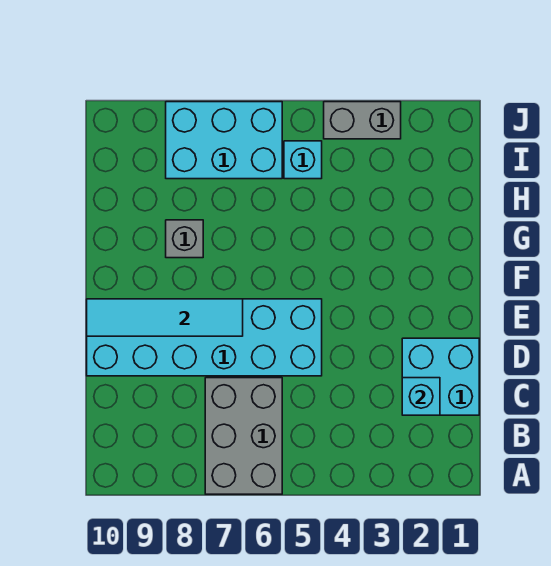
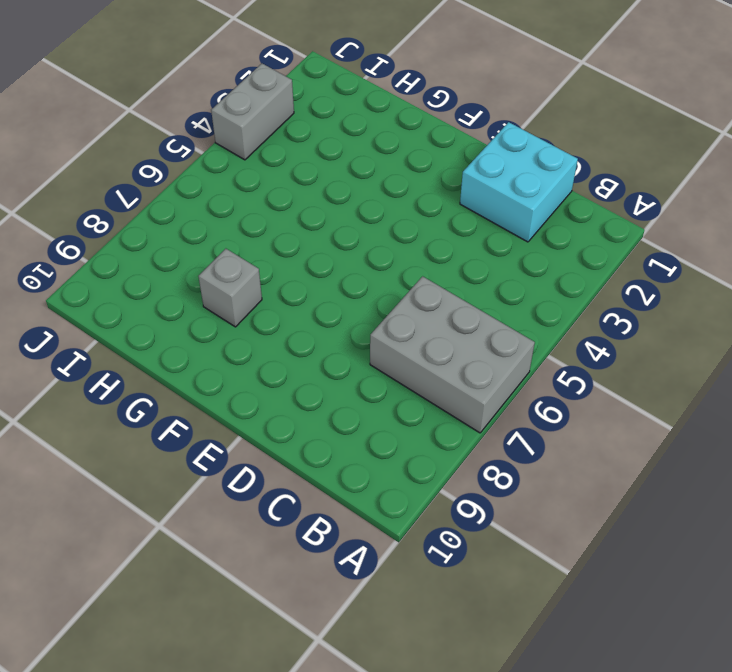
none -> cyan brick D5:E10 level 1
none -> cyan brick I5 level 1

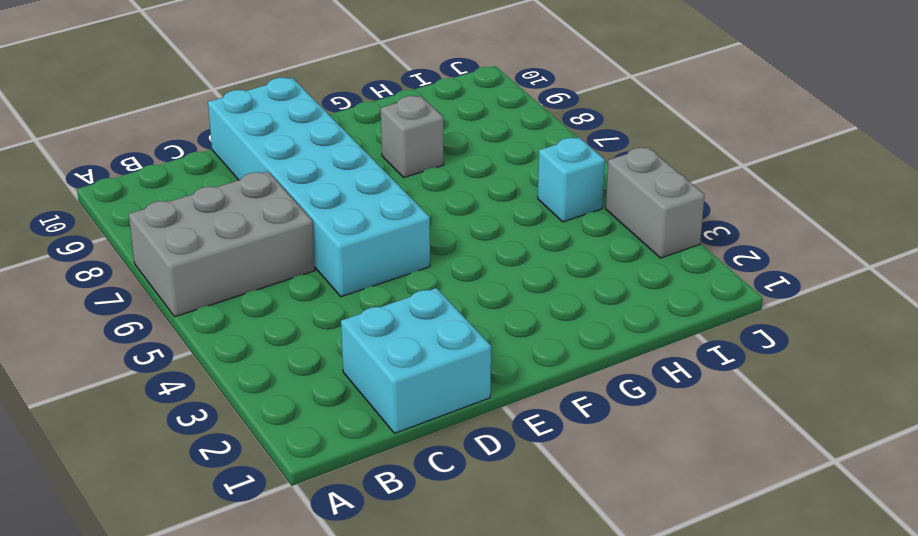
none -> cyan brick I6:J8 level 1
none -> cyan brick C2 level 2

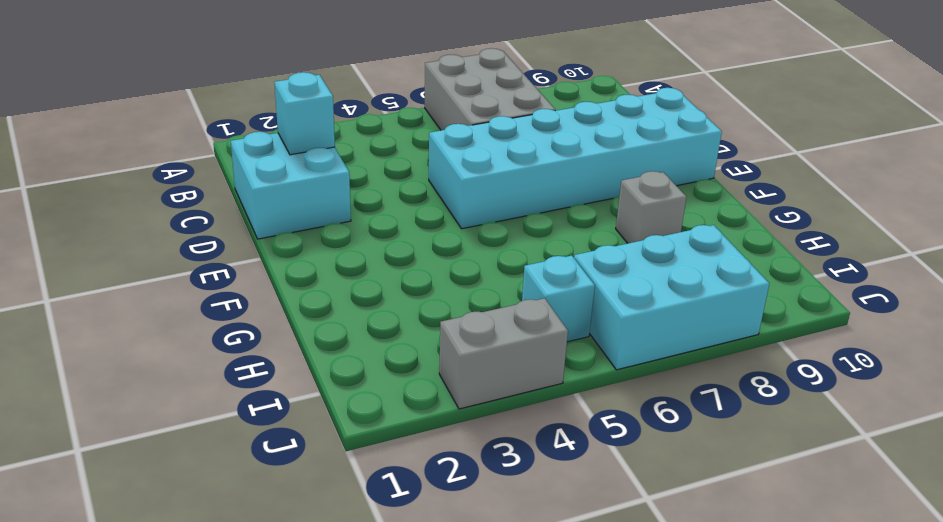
none -> cyan tile E7:E10 level 2

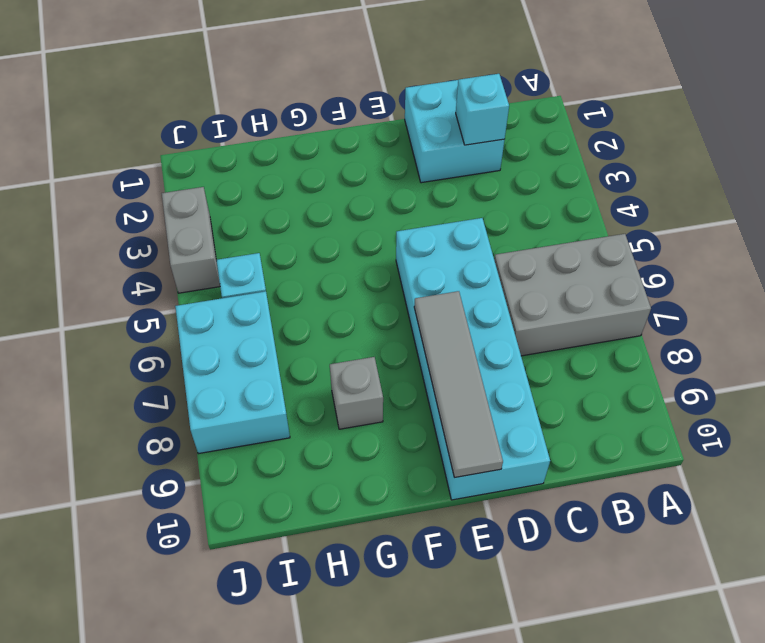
grey tile E7:E10 level 2 -> cyan tile E7:E10 level 2

